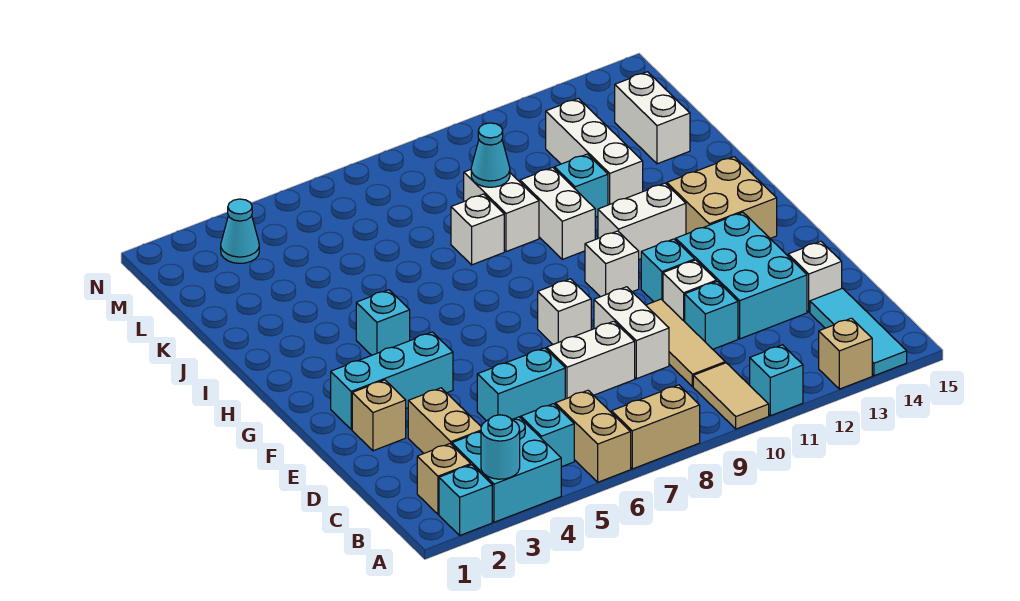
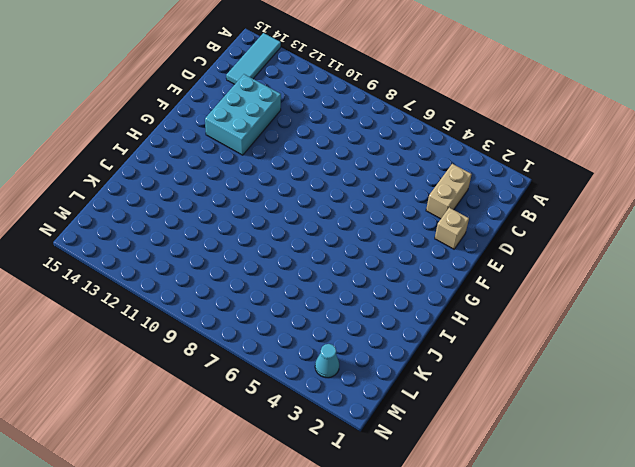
none -> cyan brick A2 level 1
none -> cyan brick A3:B4 level 1
none -> tan brick A6:B6 level 1
none -> tan brick A7:A8 level 1

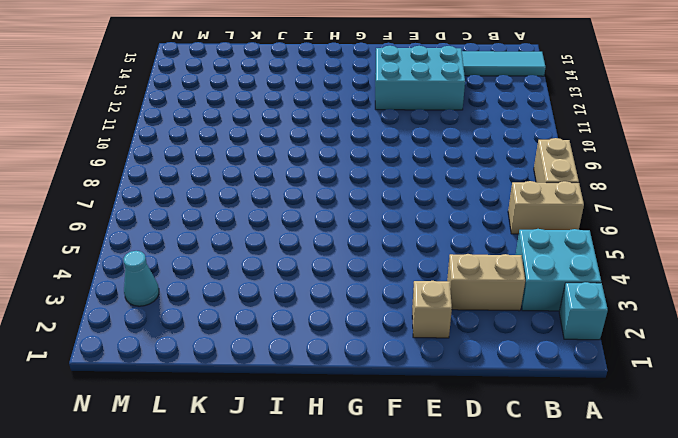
none -> tan tile A10:B10 level 1
none -> cyan brick A11 level 1
none -> tan brick A13 level 1
none -> tan brick B2 level 1

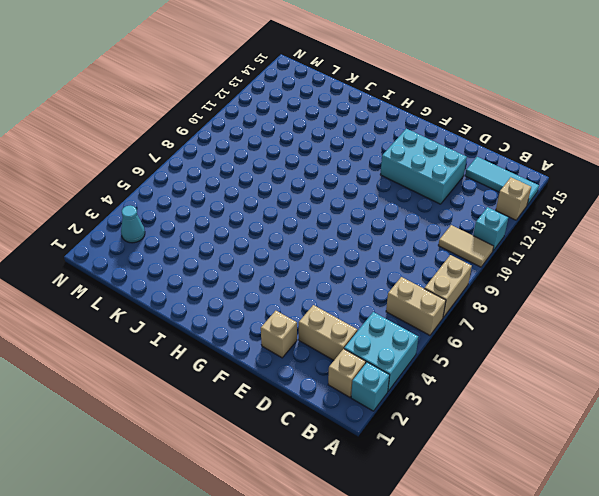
none -> cyan brick B5 level 1
none -> tan tile C10:E10 level 1
none -> cyan brick D5:D6 level 1
none -> white brick D7:D8 level 1

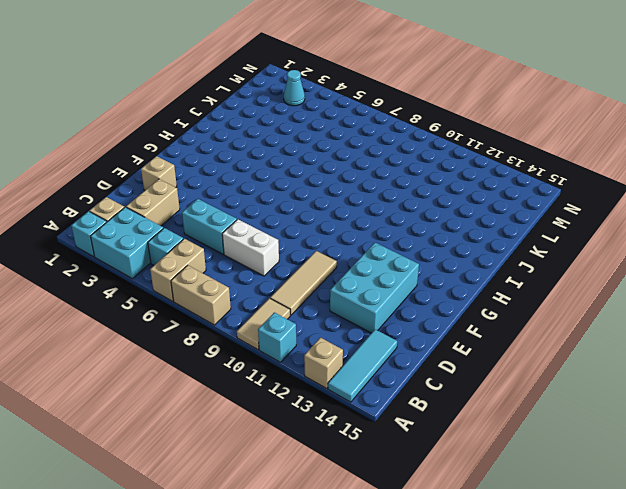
none -> white brick D9:E9 level 1
none -> cyan brick D11 level 1
none -> white brick D14 level 1
none -> white brick E11 level 1

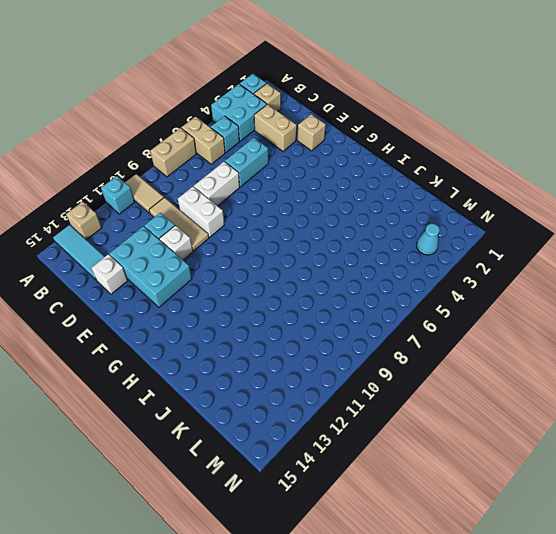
none -> cyan brick F2:F4 level 1
none -> white brick F8 level 1
none -> cyan brick F11 level 1
none -> white brick G10 level 1

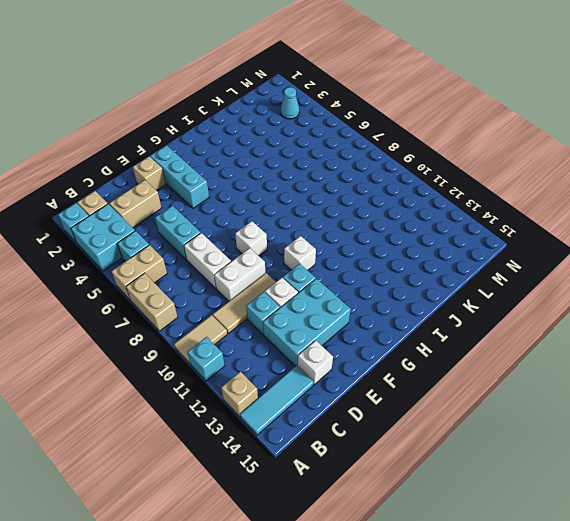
none -> tan brick G13:H14 level 1
none -> cyan brick H4 level 1
none -> white brick H11:H12 level 1
none -> white brick I10:J10 level 1

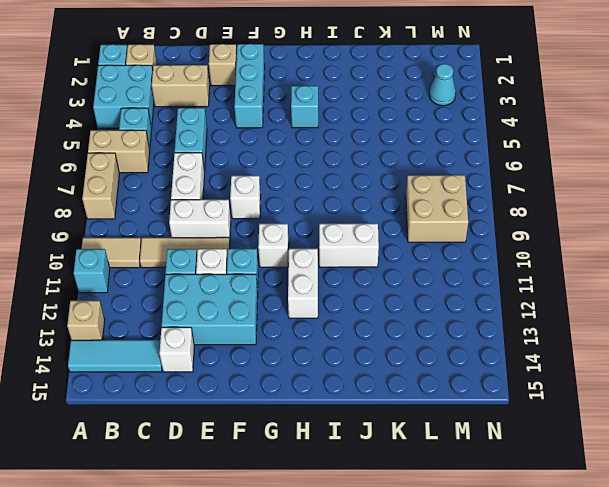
tan brick L8:M9 level 1 -> tan brick G13:H14 level 1
none -> white brick J8 level 1
none -> white brick J9:K9 level 1
none -> cyan brick J11 level 1
none -> white brick J12:L12 level 1

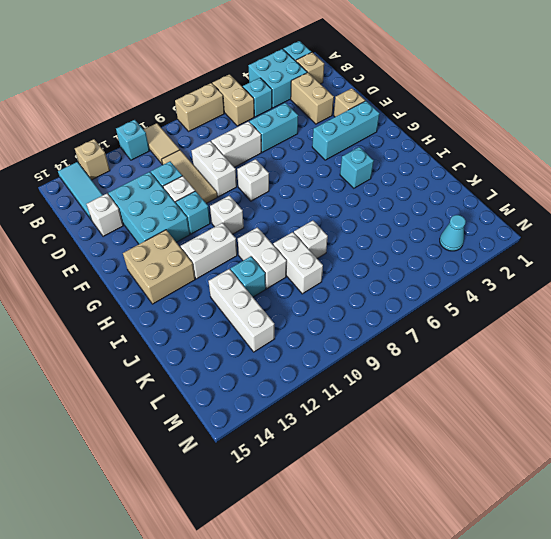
none -> white brick K14:L14 level 1
none -> cyan round brick A3 level 2
none -> cyan cone K9 level 2

